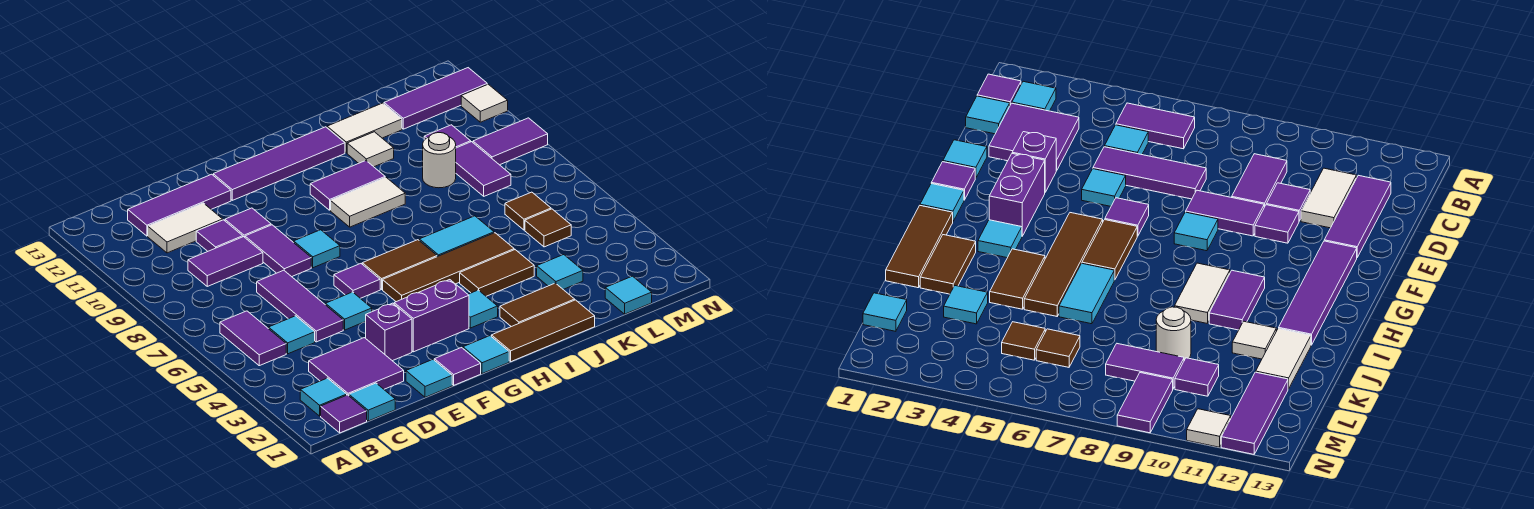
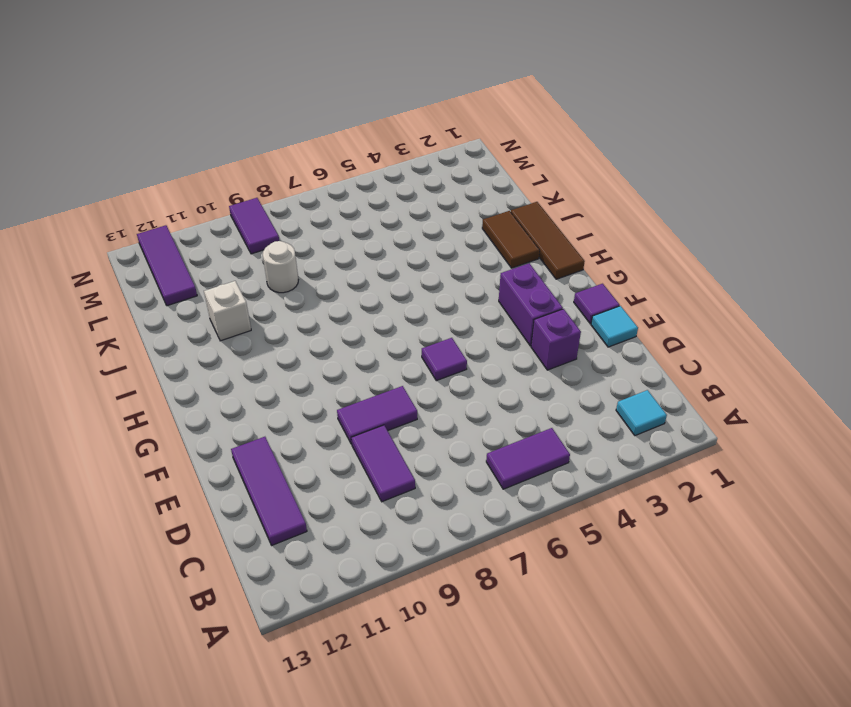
white brick J11 level 1 -> white tile J11 level 1
none -> purple tile B1 level 1
none -> cyan tile C1 level 1
none -> purple tile C2:D3 level 1
none -> cyan tile C5 level 1

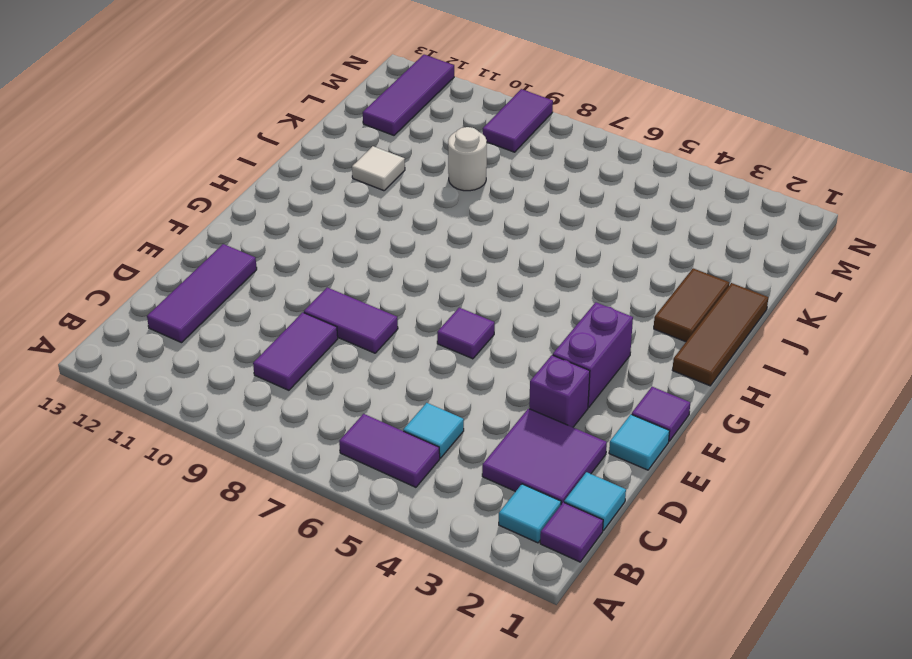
none -> white tile C11:D11 level 1
none -> purple tile D5:D7 level 1
none -> purple tile D10 level 1
none -> cyan tile E5 level 1

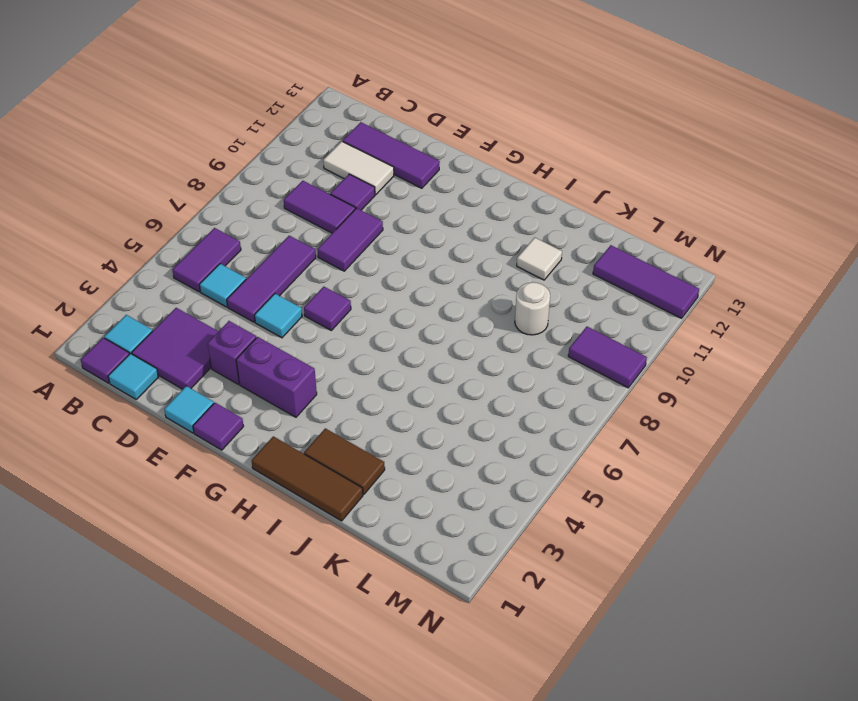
none -> purple tile E10 level 1
none -> cyan tile F8 level 1
none -> purple tile F12:I12 level 1
none -> cyan tile G1 level 1

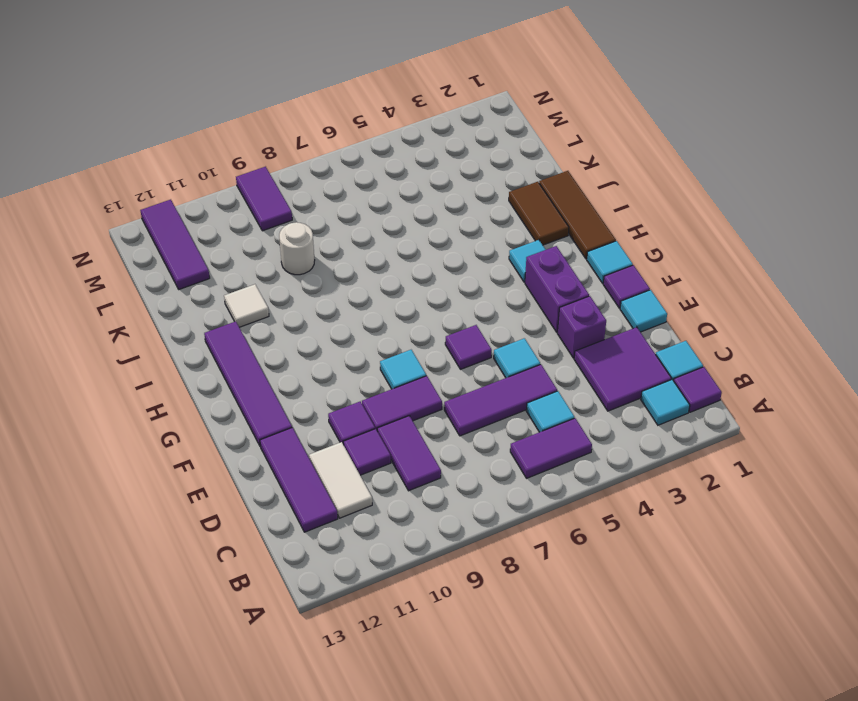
none -> brown tile G5:J5 level 1
none -> brown tile G6:H6 level 1
none -> white tile H9:I9 level 1
none -> purple tile H10:I10 level 1

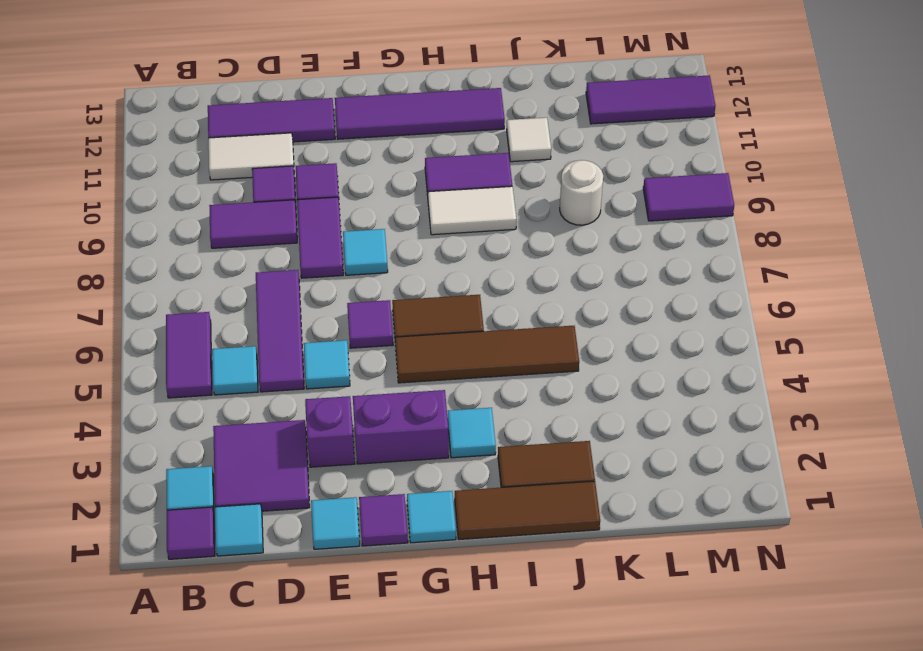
none -> brown tile I4:J4 level 1
none -> cyan tile I6:J6 level 1
none -> white tile J12:K12 level 1
none -> cyan tile K3 level 1

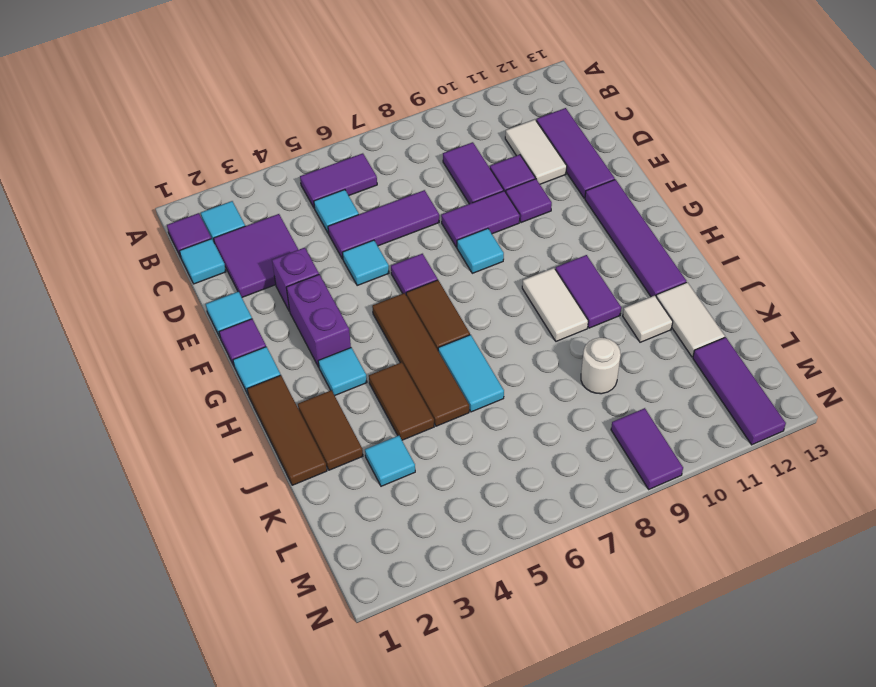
none -> cyan tile L1 level 1
none -> brown tile L5 level 1
none -> brown tile L6 level 1
none -> purple tile L8:L9 level 1

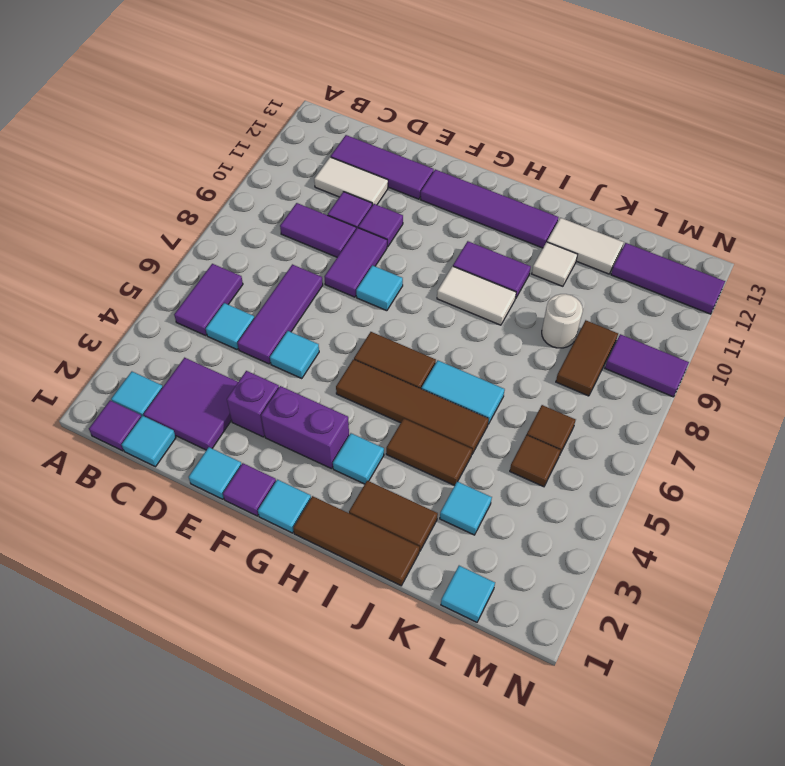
brown tile L8:L9 level 1 -> purple tile L8:L9 level 1
none -> purple tile F6 level 1
none -> purple tile L10 level 1
none -> white tile N11 level 1

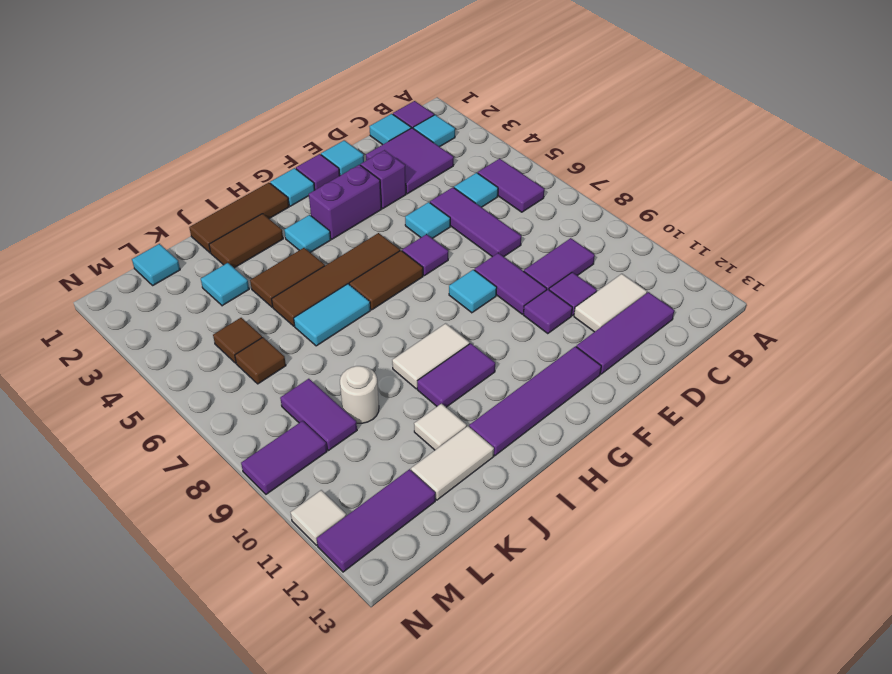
none -> purple tile L10 level 1

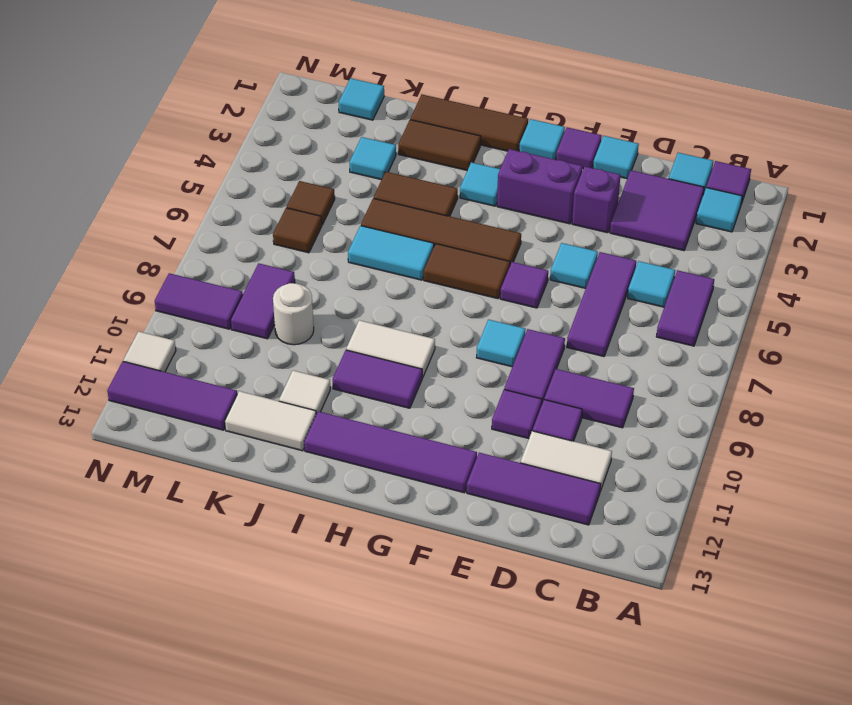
none -> purple tile L10 level 1

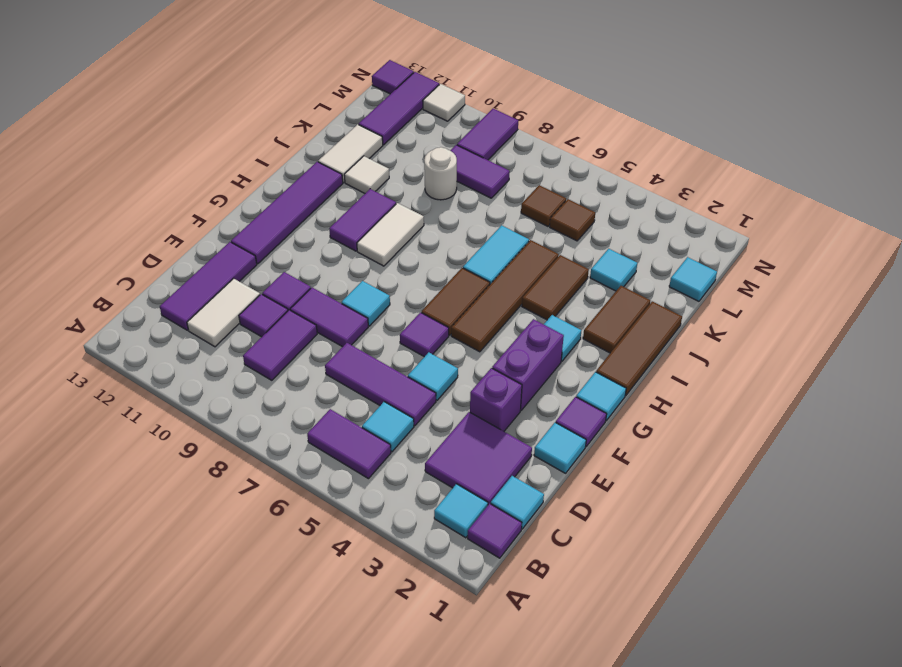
purple tile N13 level 1 -> purple tile L10 level 1

